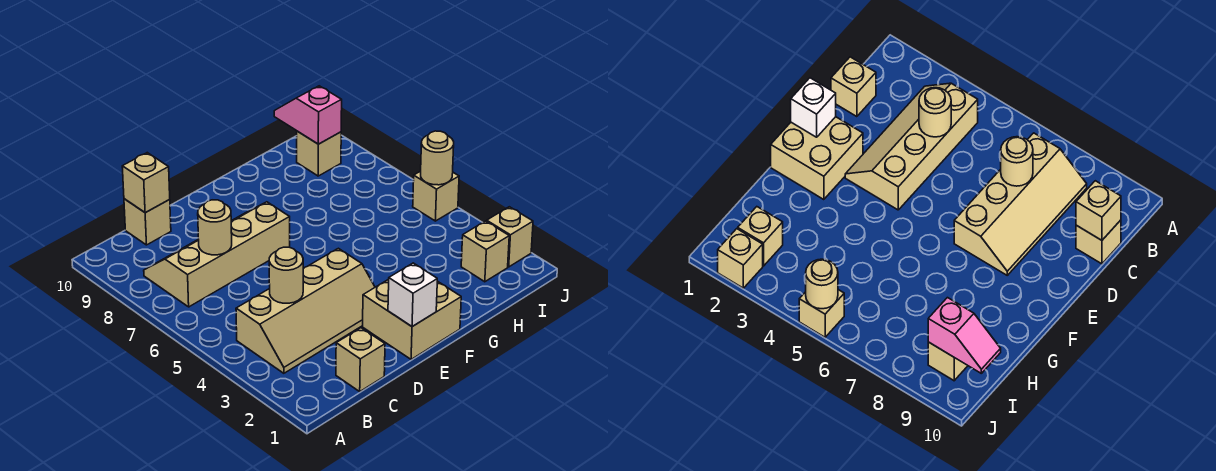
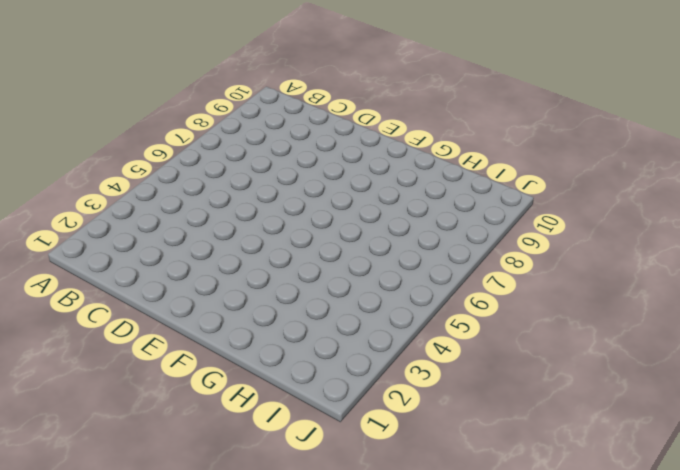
none -> tan slope B3:E4 level 1 top 4
none -> tan slope B7:E8 level 1 top 7
none -> tan brick C1 level 1

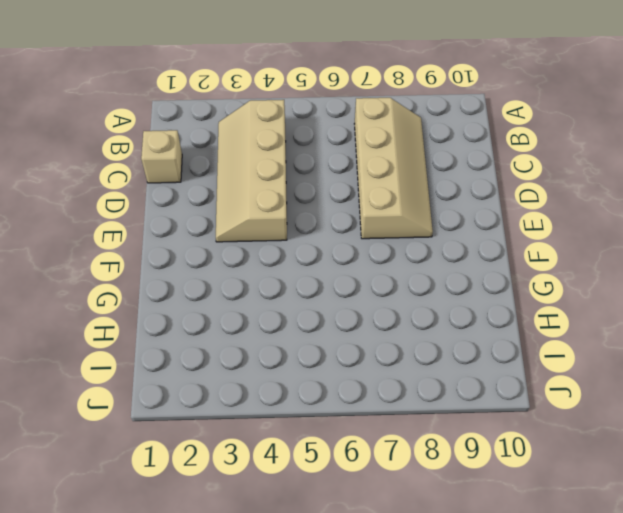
none -> tan brick C10 level 1
none -> tan brick E1:F2 level 1
none -> tan brick I2 level 1

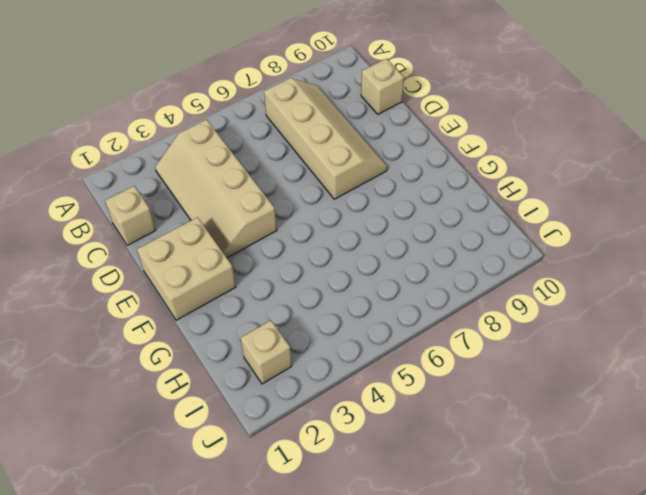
none -> tan brick I9 level 1
none -> tan brick J2 level 1
none -> tan brick J5 level 1

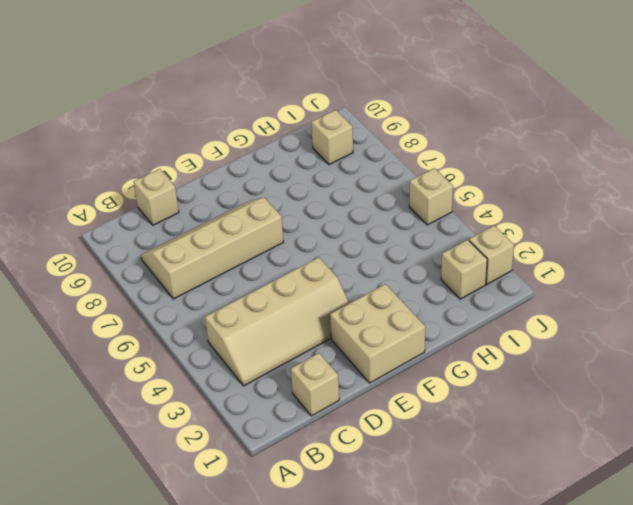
none -> tan round brick C4 level 2
none -> tan round brick C7 level 2
none -> tan brick C10 level 2

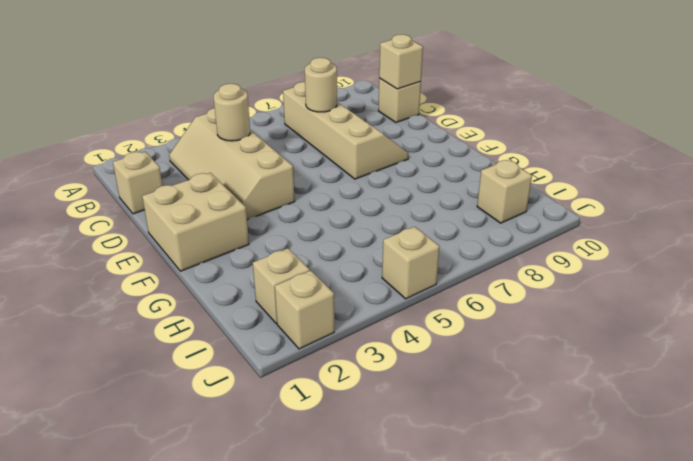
none -> white brick E1 level 2
none -> pink slope I9:I10 level 2 top 9
none -> tan round brick J5 level 2

